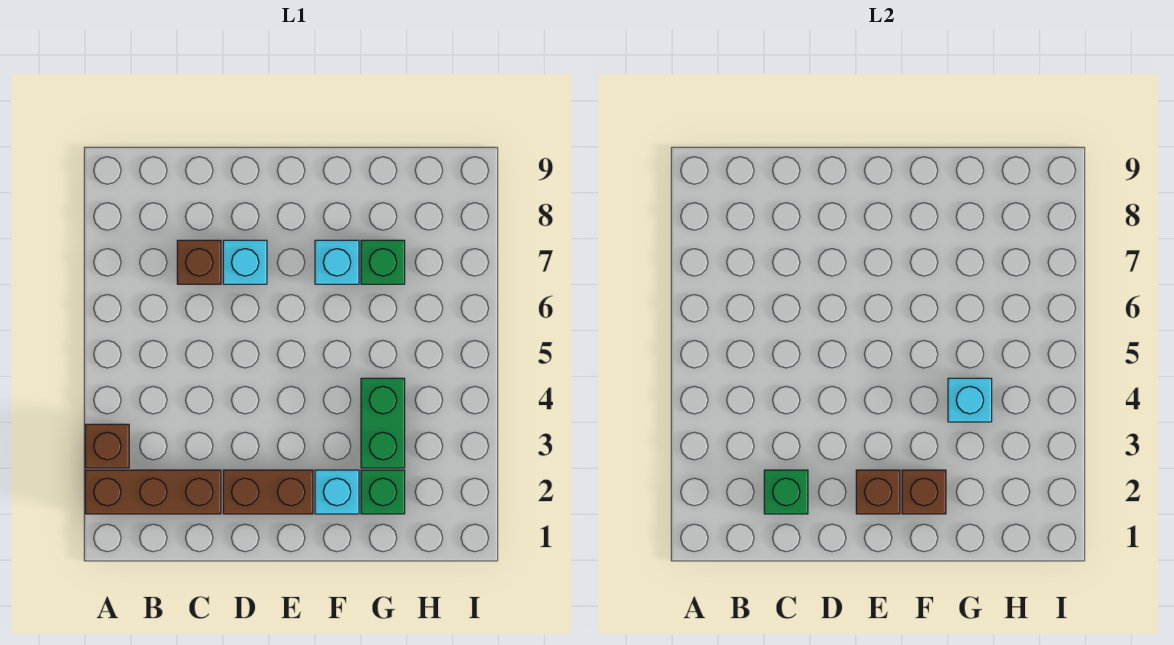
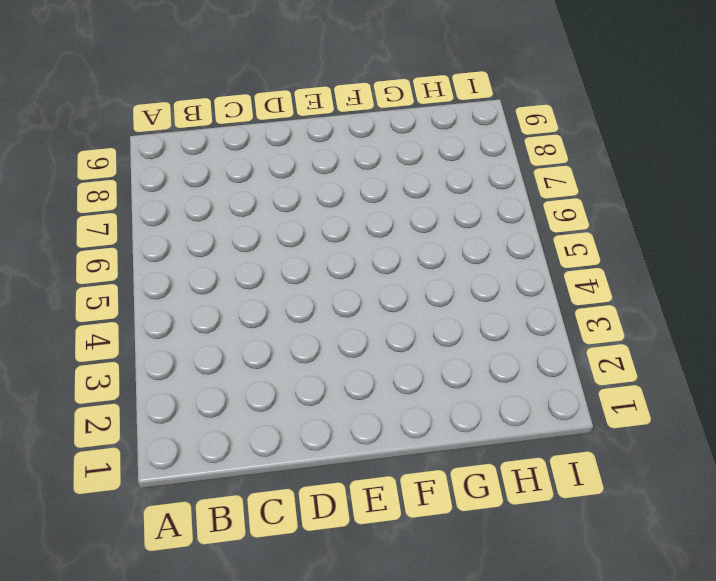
none -> brown brick A2:C2 level 1
none -> brown brick A3 level 1
none -> brown brick C7 level 1

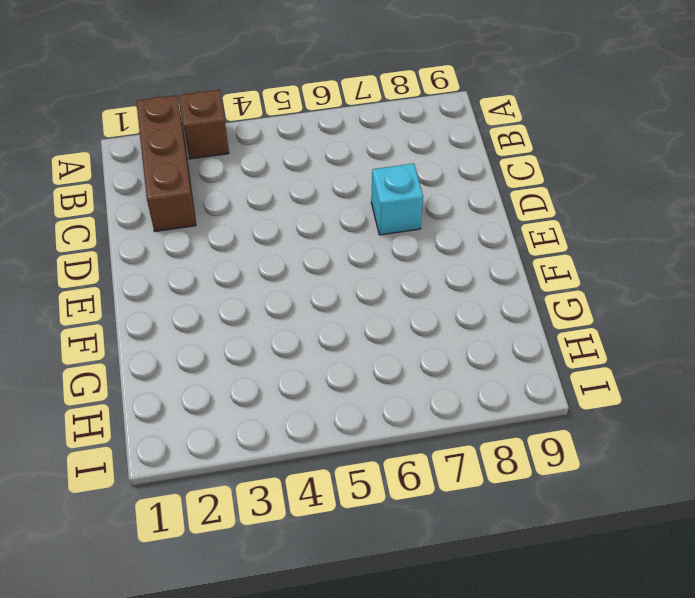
none -> brown brick C7 level 1
none -> brown brick D2:E2 level 1
none -> cyan brick F2 level 1

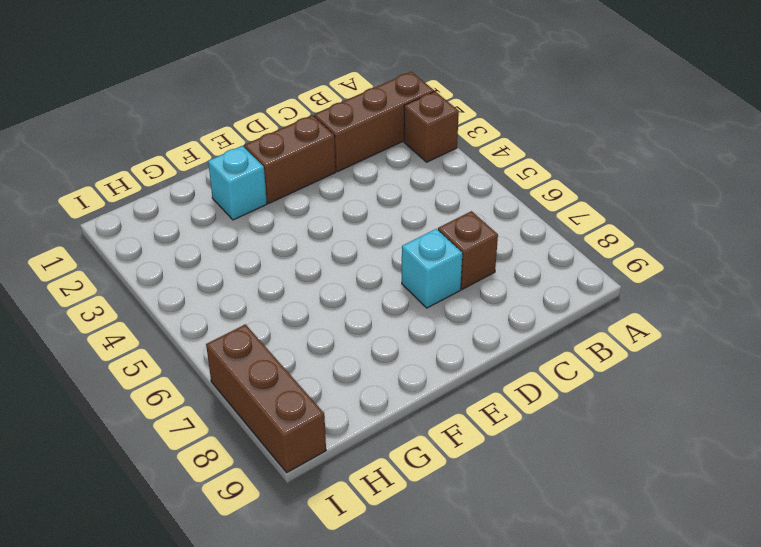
brown brick I7:I9 level 1 -> none
none -> cyan brick F7 level 1
none -> green brick G2 level 1
none -> green brick G3:G4 level 1

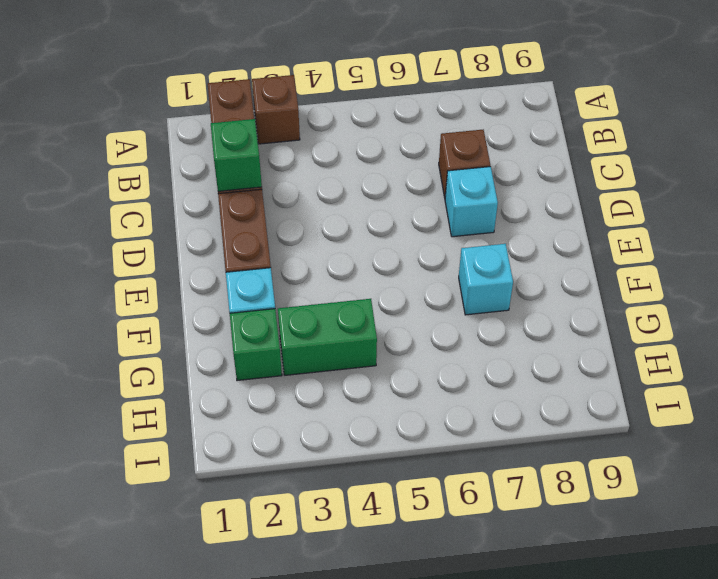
none -> green brick G7 level 1
none -> brown brick E2 level 2
none -> brown brick F2 level 2

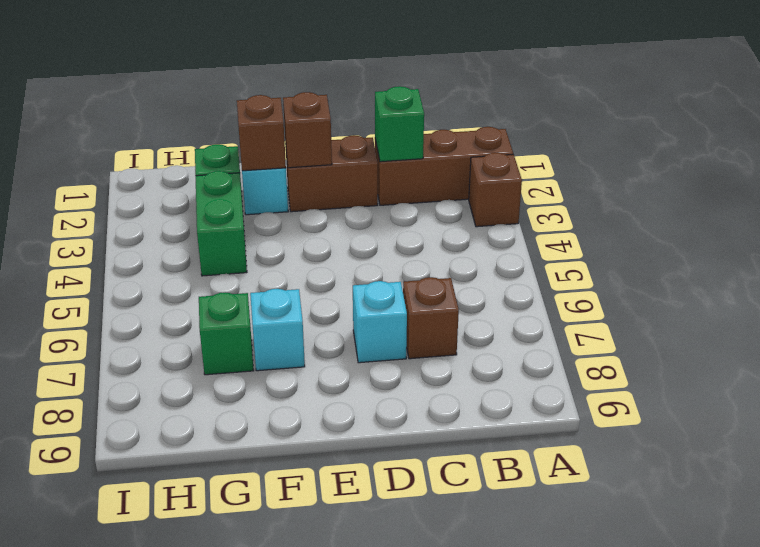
none -> cyan brick G4 level 2

